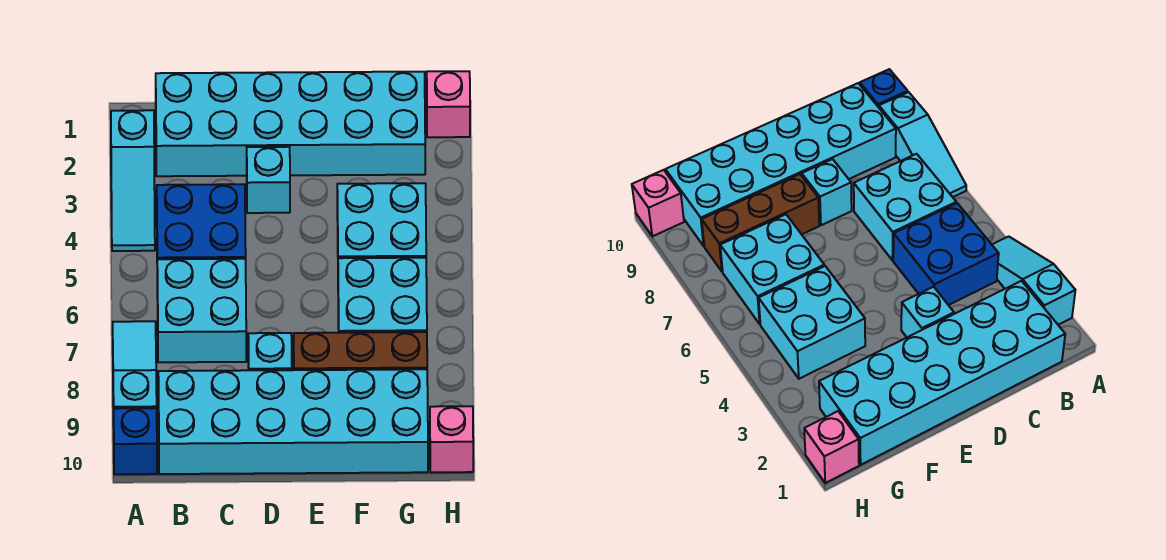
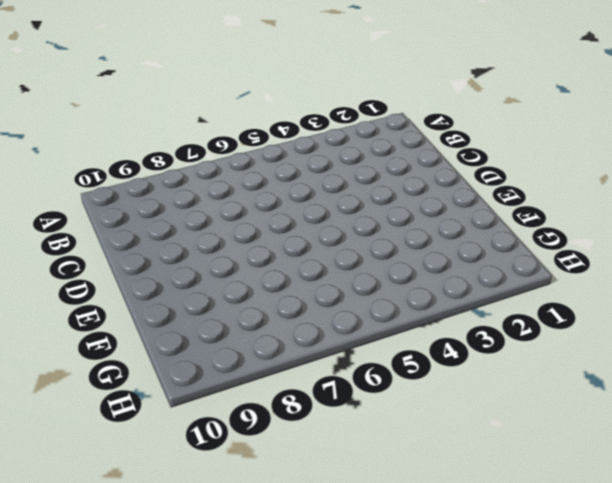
none -> cyan slope A2:A4 level 1 top 2
none -> cyan slope A7:A9 level 1 top 9
none -> blue brick A10 level 1

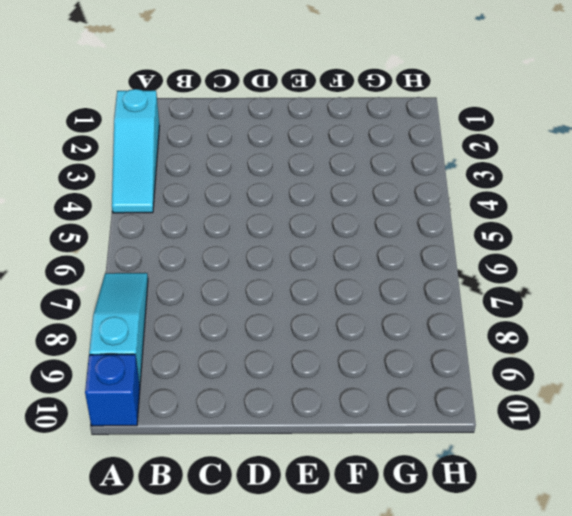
none -> cyan brick B1:G2 level 1
none -> blue brick B4:C5 level 1
none -> cyan brick B6:C7 level 1

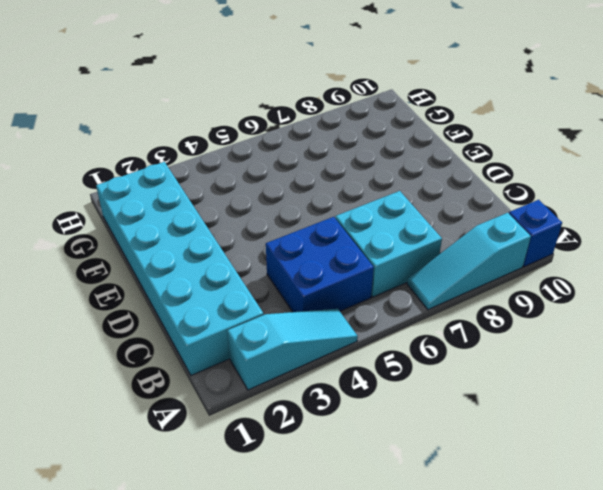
none -> cyan brick B9:G10 level 1
none -> cyan brick D3 level 1
none -> cyan brick D8 level 1

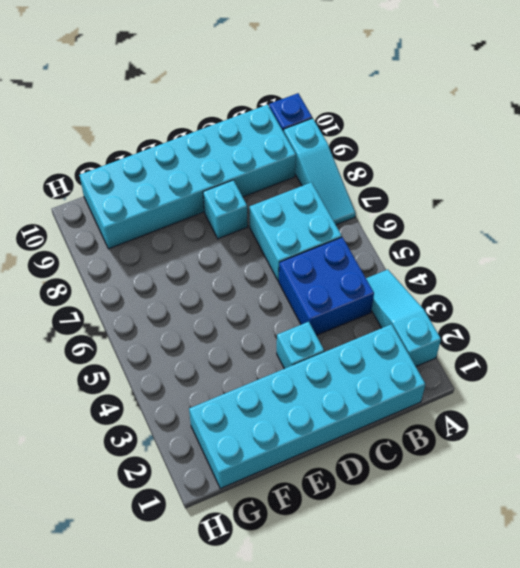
none -> brown brick E8:G8 level 1
none -> cyan brick F4:G5 level 1
none -> cyan brick F6:G7 level 1

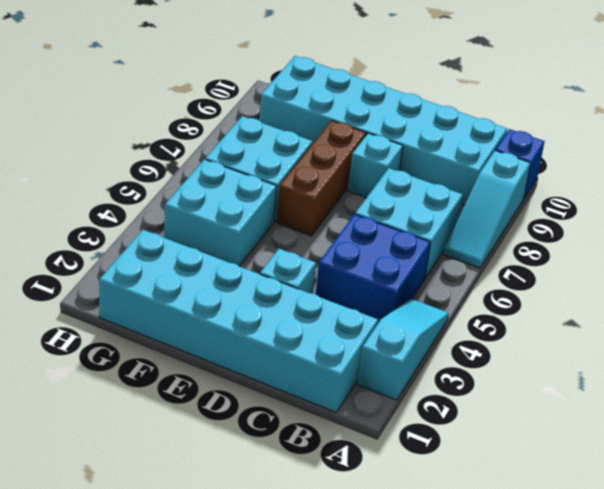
brown brick E6:E8 level 1 -> brown brick E8:G8 level 1
none -> pink brick H1 level 1
none -> pink brick H10 level 1

